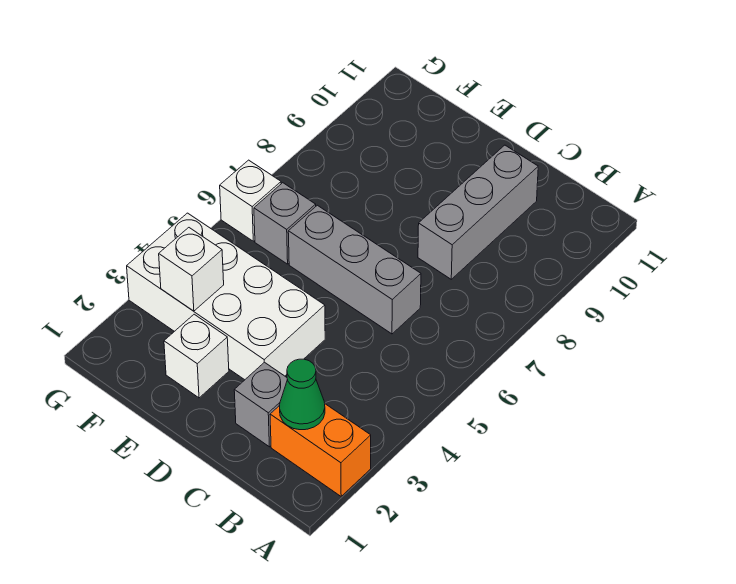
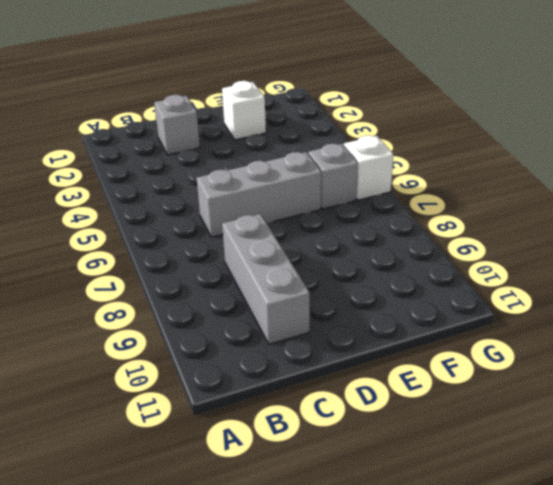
none -> orange brick A2:B2 level 1
none -> white brick D3:G4 level 1

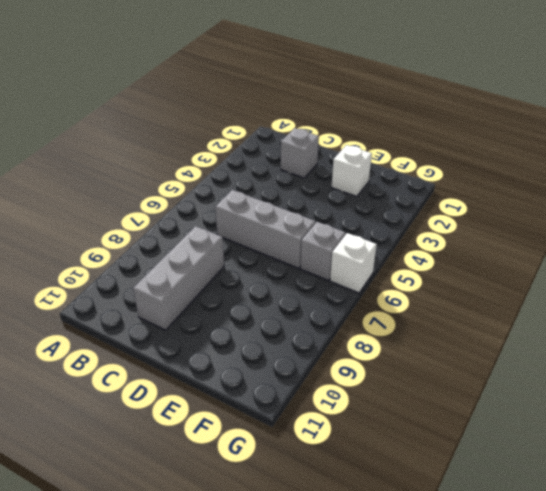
none -> orange brick A2:B2 level 1
none -> white brick D3:G4 level 1

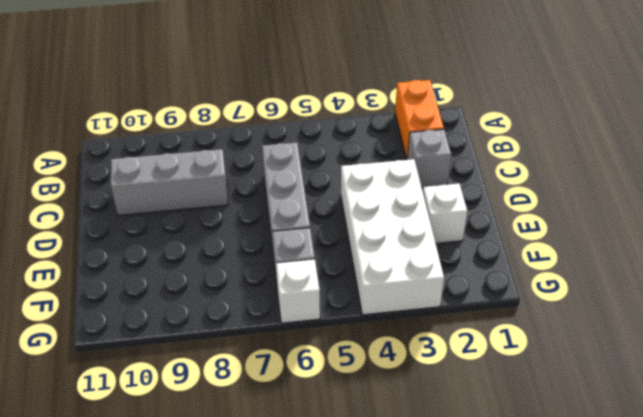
none -> green cone B2 level 2
none -> white brick F3 level 2

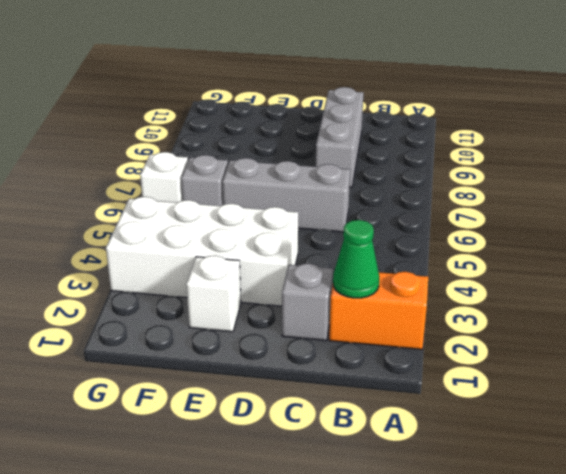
none -> white brick F3 level 2

